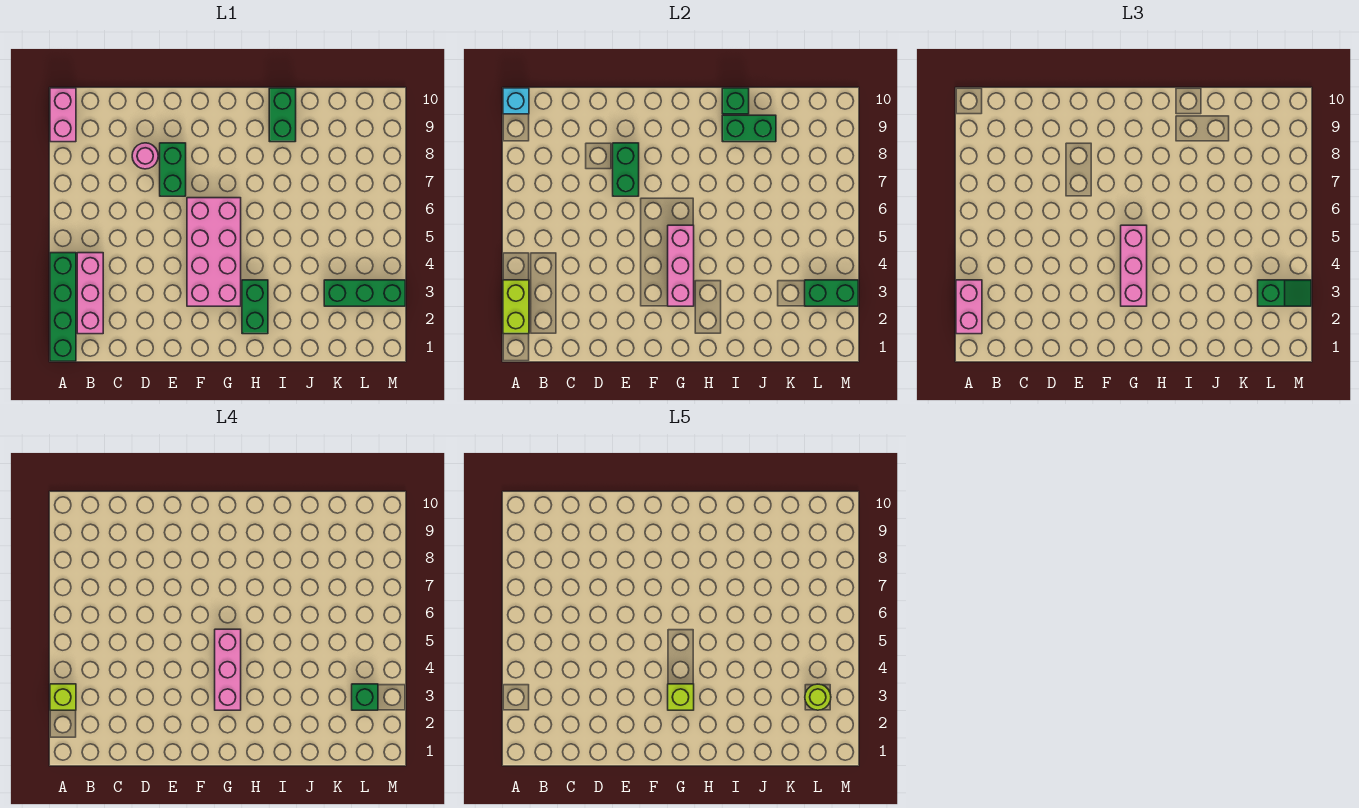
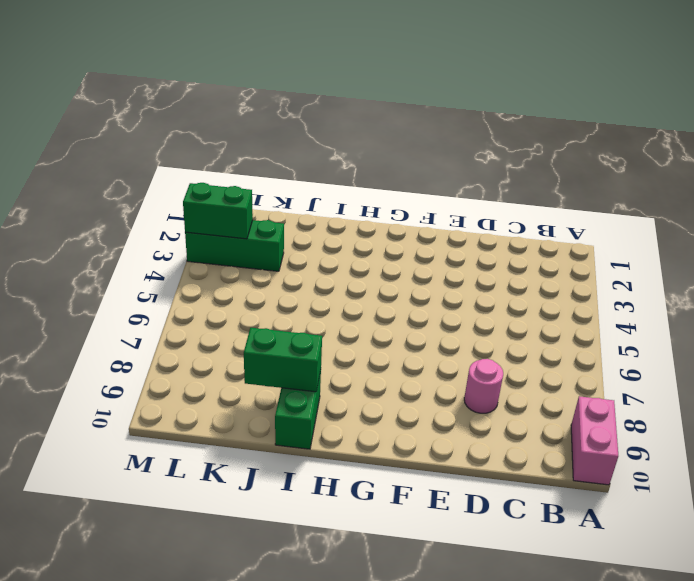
none -> green brick A1:A4 level 1
none -> pink brick B2:B4 level 1
none -> green brick E7:E8 level 1

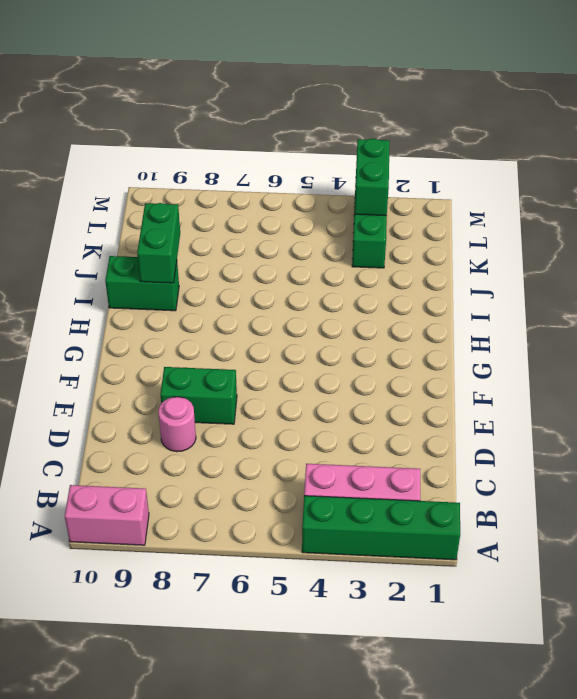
none -> pink brick F3:G6 level 1
none -> green brick H2:H3 level 1
none -> lime brick A2:A3 level 2

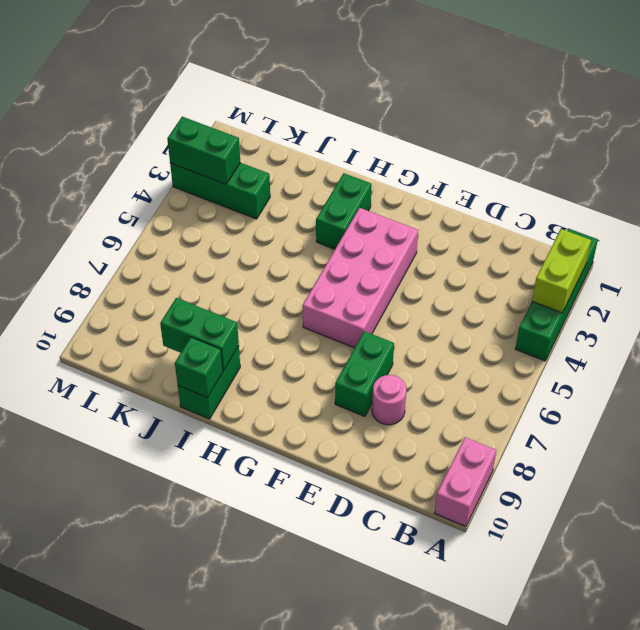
none -> pink brick B2:B4 level 1
none -> cyan brick A10 level 2
none -> green brick E7:E8 level 2

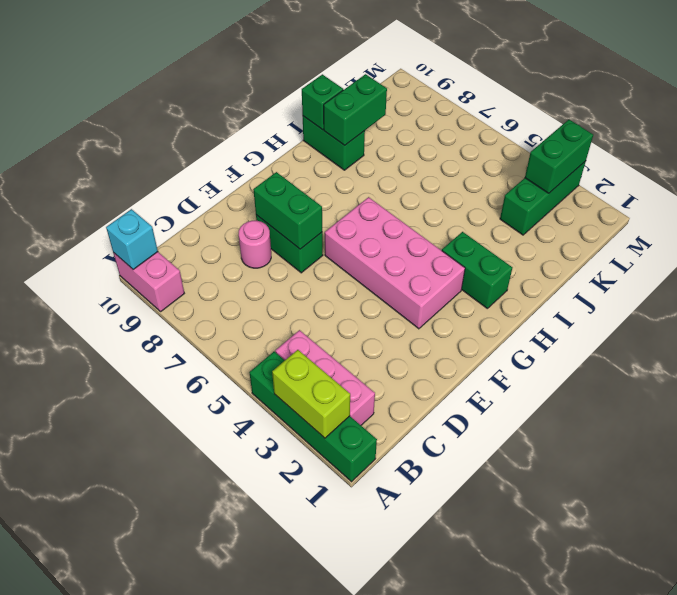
none -> pink brick G3:G5 level 2
none -> pink brick A2:A3 level 3
none -> pink brick G3:G5 level 3

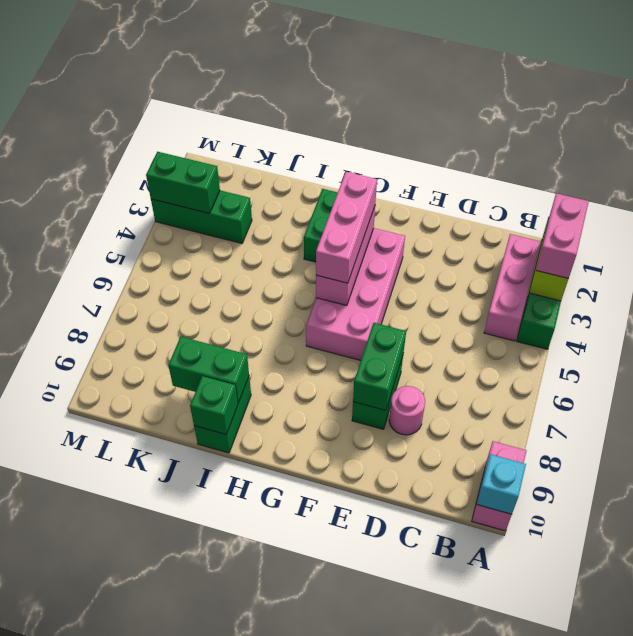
none -> green slope L3:M3 level 3 top L
none -> lime brick A3 level 4
none -> pink brick G3:G5 level 4

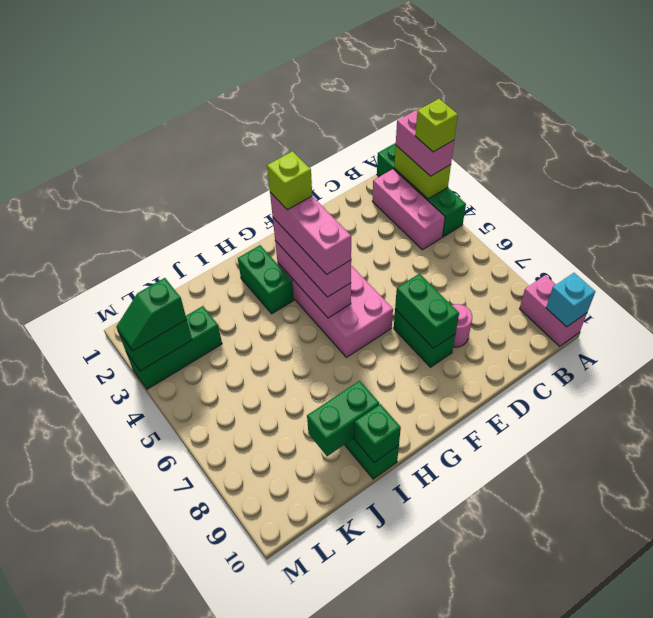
none -> green brick L3 level 4
none -> lime round brick L3 level 5

